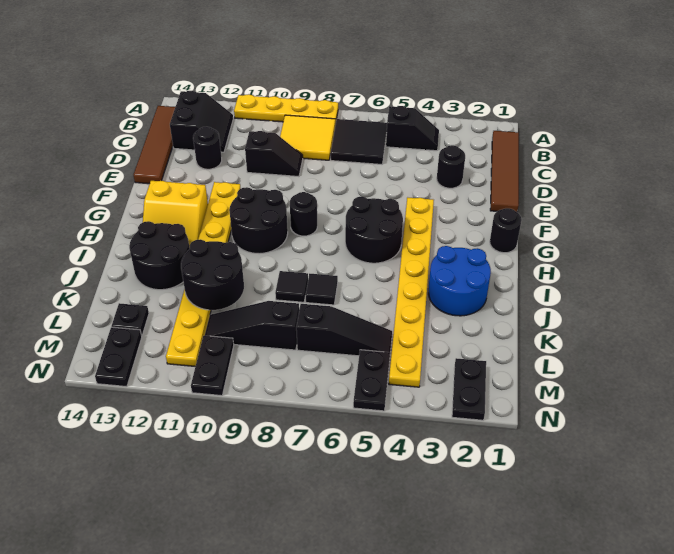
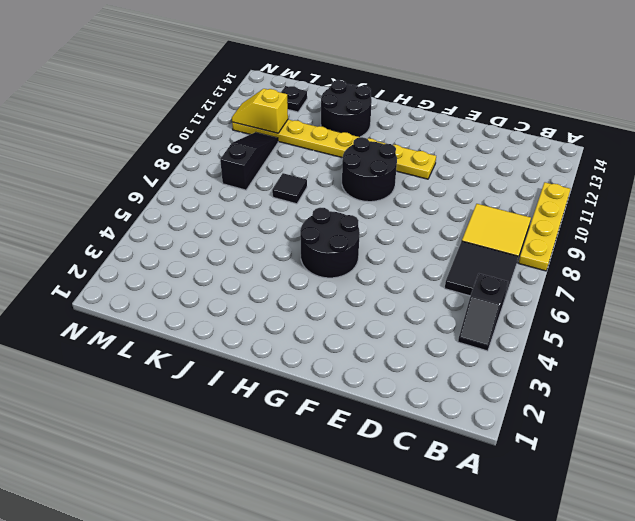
yellow slope L11:M11 level 2 top L -> none
none -> brown tile B1:E1 level 1
none -> black slope B12:C13 level 1 top 13
none -> brown tile B14:E14 level 1

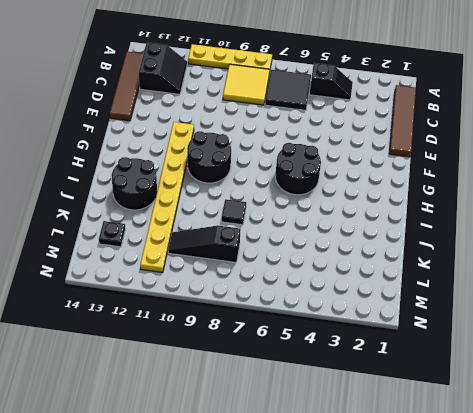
none -> black round brick D3 level 1
none -> black slope D9:D10 level 1 top 10
none -> black round brick D12 level 1

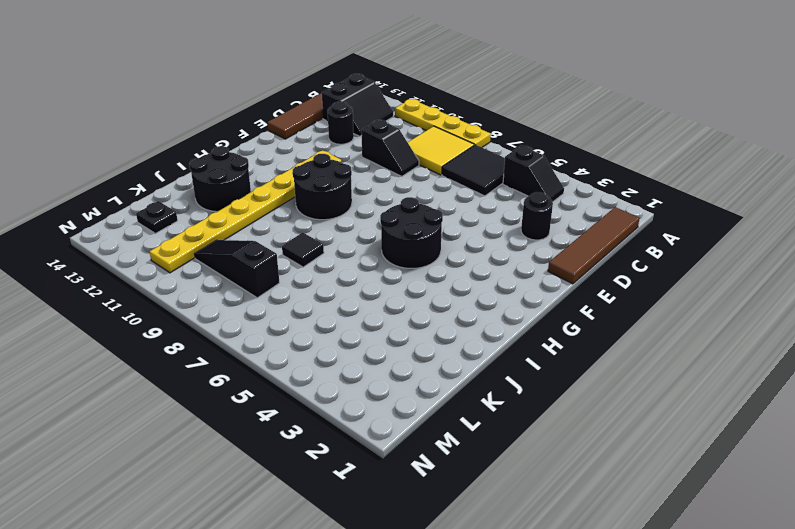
none -> yellow plate F4:M4 level 1
none -> black round brick G1 level 1
none -> black round brick G8 level 1

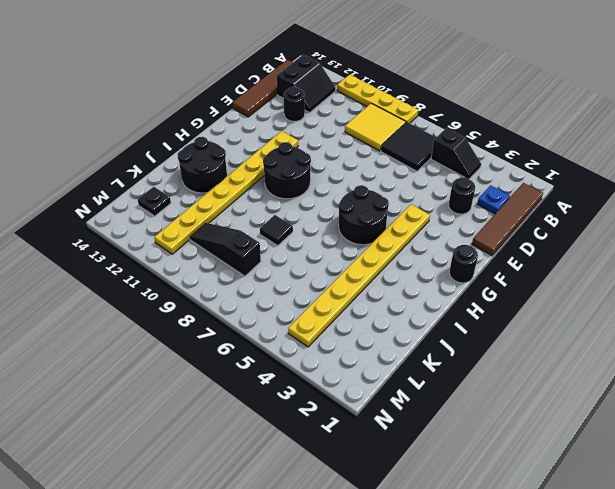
blue plate C2 level 1 -> none
none -> black slope D9:D10 level 1 top 10
none -> black round brick G8 level 1
none -> yellow slope G12:H13 level 1 top G

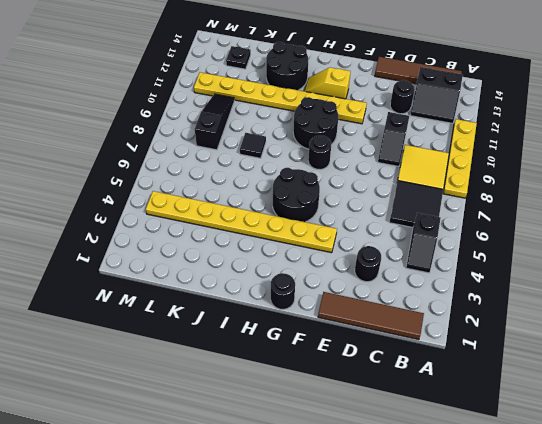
yellow slope G12:H12 level 1 top G -> yellow slope G12:H13 level 1 top G
none -> blue round brick I2:J3 level 1
none -> black tile J7 level 1
none -> black slope L5:L7 level 1 top 7

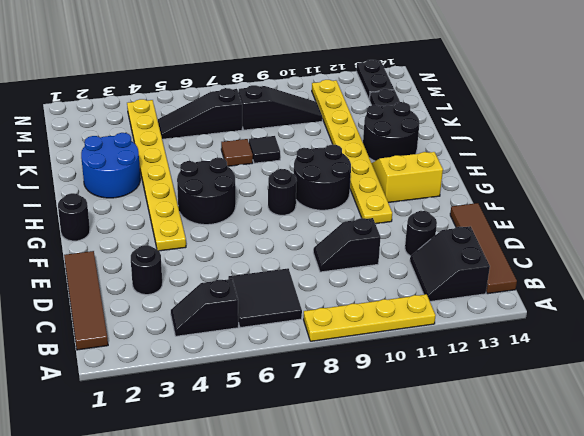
brown tile J7 level 1 -> black tile J7 level 1
none -> yellow tile B8:C9 level 1
none -> black plate M2:N2 level 1
none -> black plate M5:N5 level 1

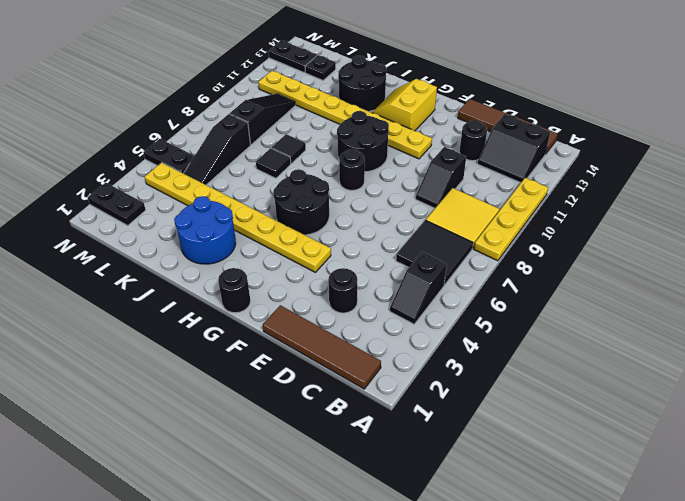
none -> black plate M10:N10 level 1
none -> black round brick J10:K11 level 2

